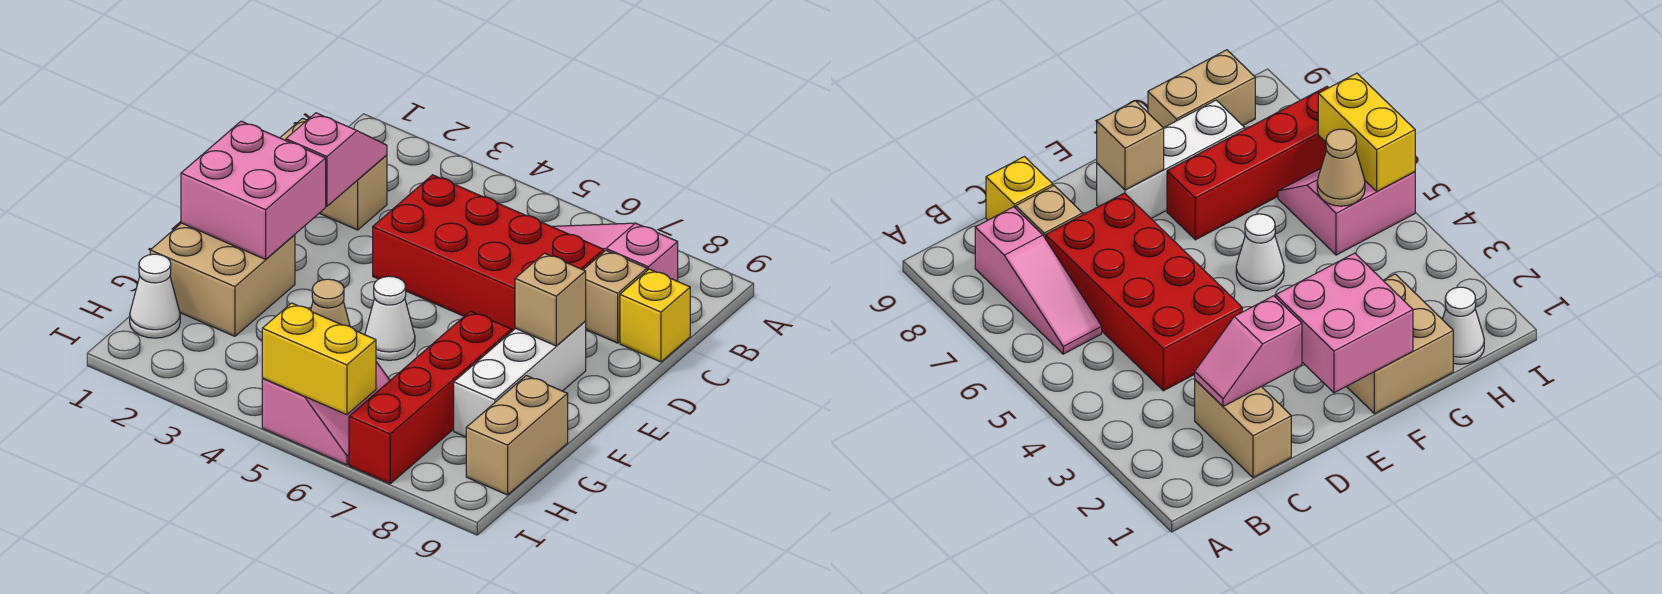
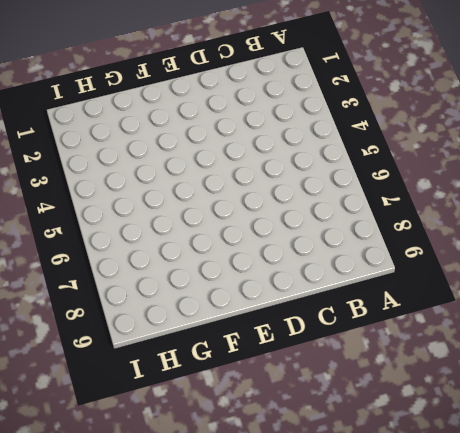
none -> pink slope B6:B8 level 1 top 8
none -> tan brick C1:C2 level 1
none -> red brick C4:D7 level 1

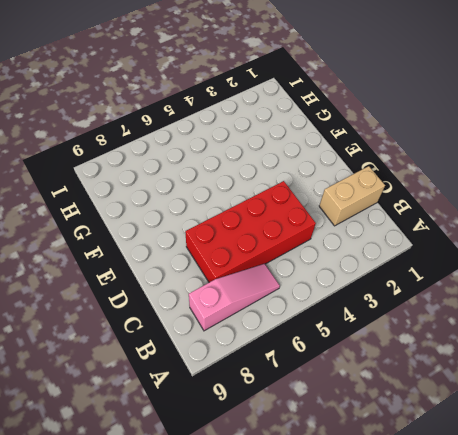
none -> tan brick C8 level 1
none -> yellow brick C9 level 1
none -> white brick E8:G8 level 1

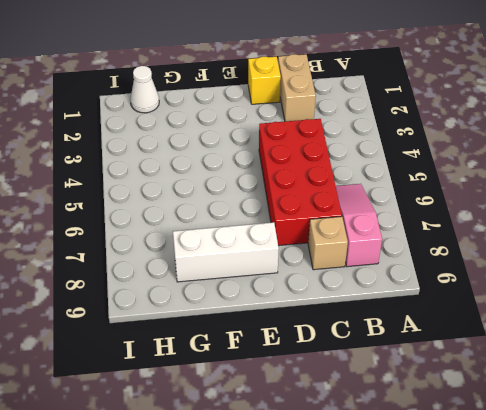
yellow brick D1 level 1 -> yellow brick C9 level 1
none -> tan brick F1:G2 level 1
none -> white cone F5 level 1
none -> red brick F7:I7 level 1

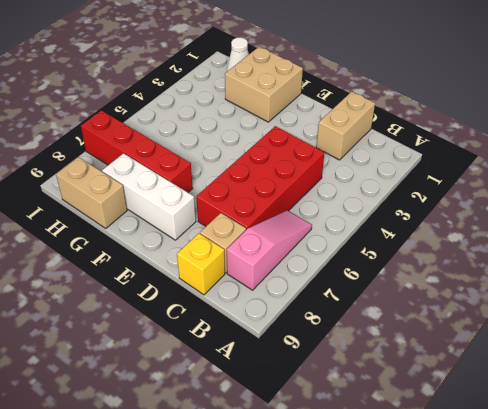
none -> white cone F5 level 1
none -> pink slope H5:I6 level 1 top 5
none -> pink slope C2:D2 level 2 top D

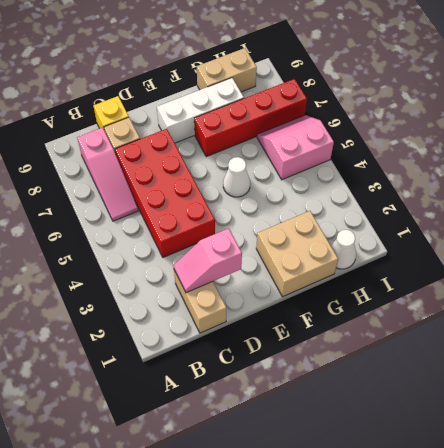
none -> pink brick E1:F2 level 2
none -> tan brick E8 level 2
none -> tan cone H5 level 2

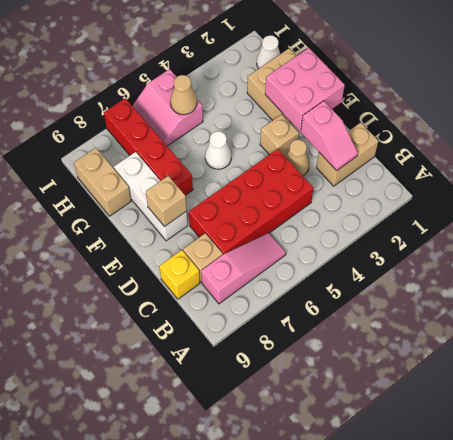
tan cone D3 level 1 -> none
tan brick E3 level 1 -> none
none -> yellow brick I5:I6 level 2

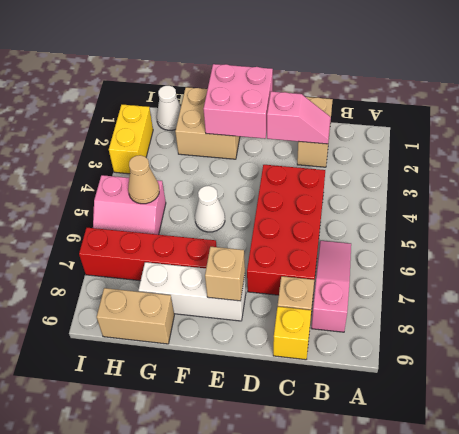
yellow brick I2:I3 level 1 -> yellow brick I5:I6 level 2

